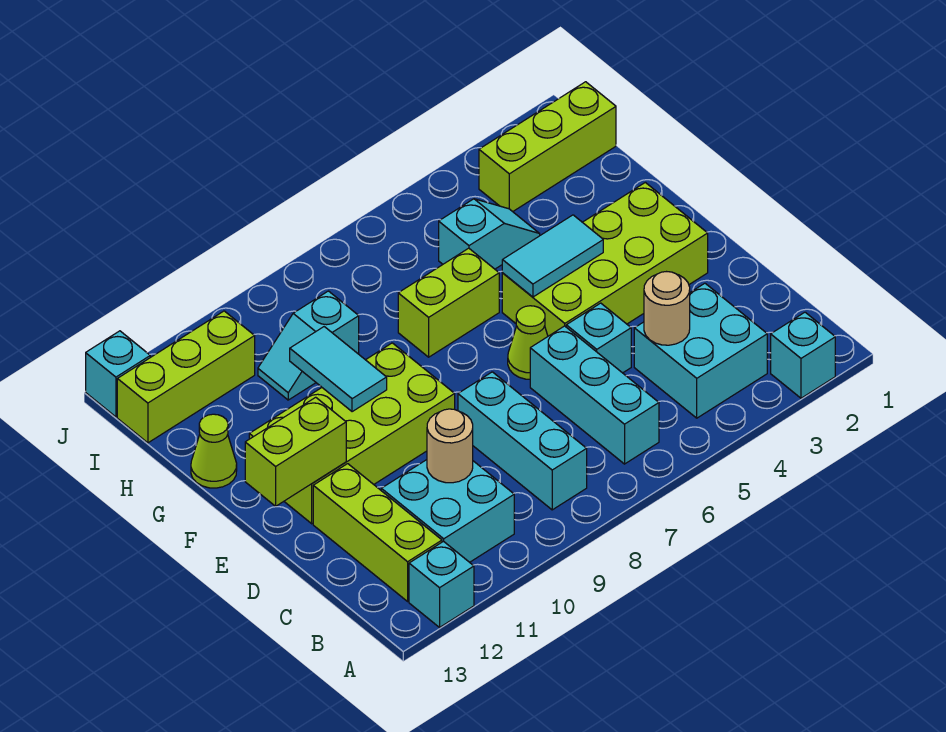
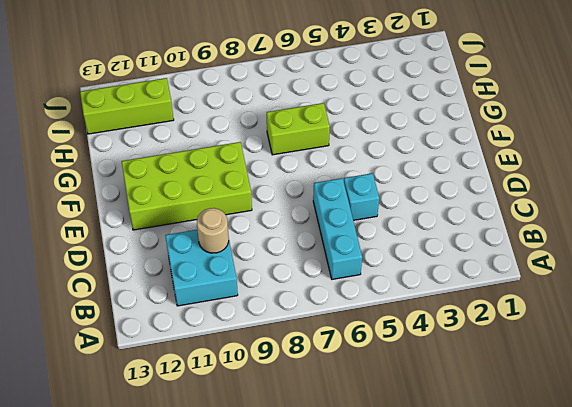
none -> cyan brick A2 level 1
none -> cyan brick A12 level 1
none -> cyan brick B3:C4 level 1

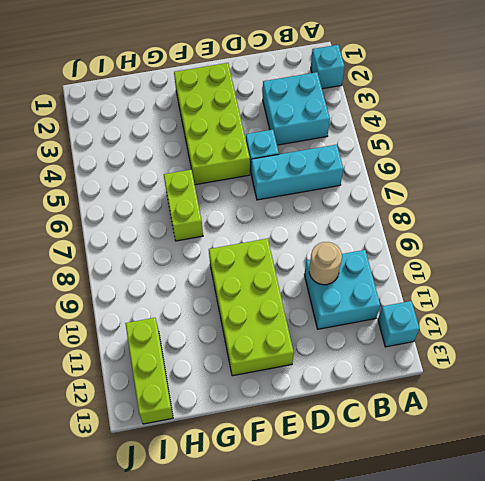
none -> cyan brick B8:D8 level 1
none -> lime brick B12:D12 level 1
none -> lime cone E6 level 1

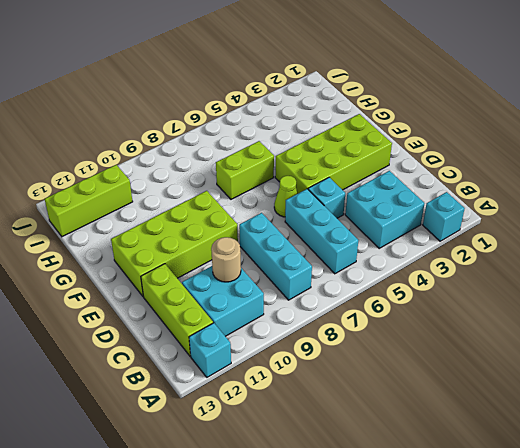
none -> lime cone G13 level 1
none -> cyan slope H4:H5 level 1 top 5
none -> cyan slope H9:H10 level 1 top 9

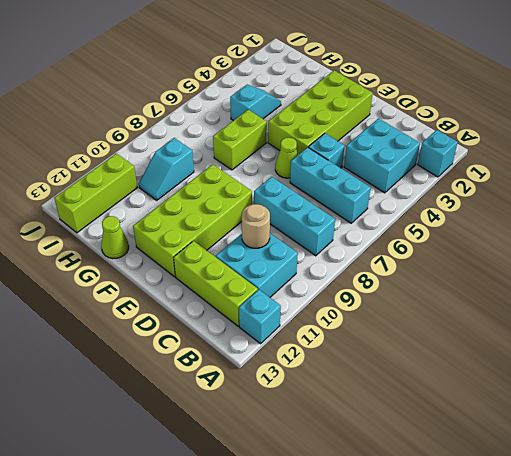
none -> lime brick I1:I3 level 1
none -> cyan brick J13 level 1
none -> tan round brick C4 level 2

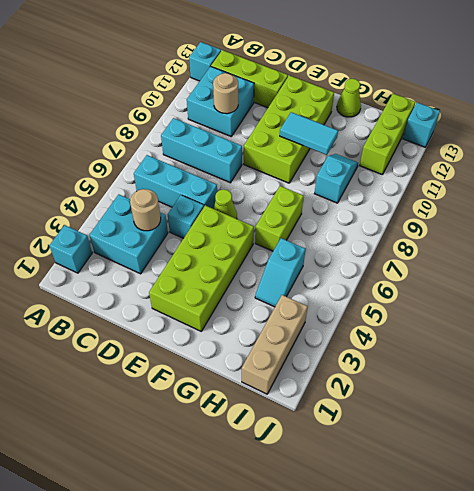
tan brick I1:I3 level 1 -> lime brick I1:I3 level 1
none -> lime brick E12:E13 level 2
none -> cyan tile F4:F5 level 2

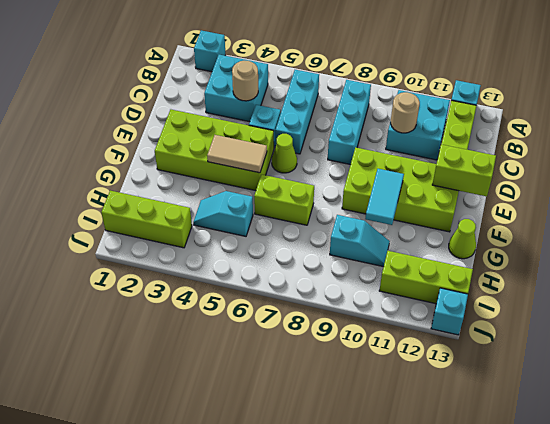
tan tile F4:F5 level 2 -> cyan tile F4:F5 level 2

